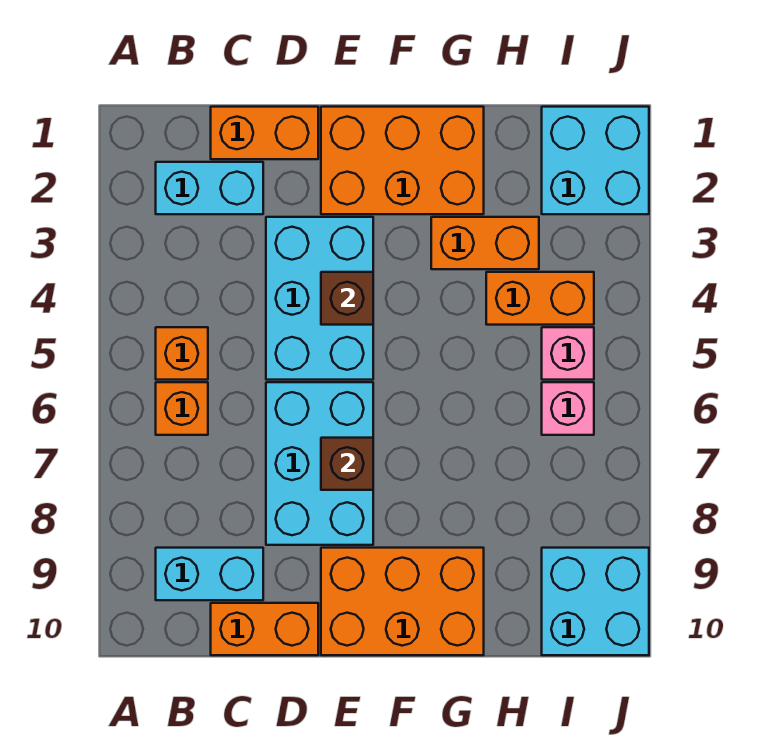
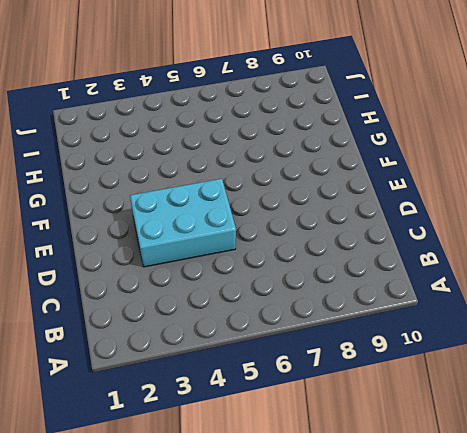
none -> cyan brick B2:C2 level 1
none -> orange brick B5 level 1
none -> orange brick B6 level 1

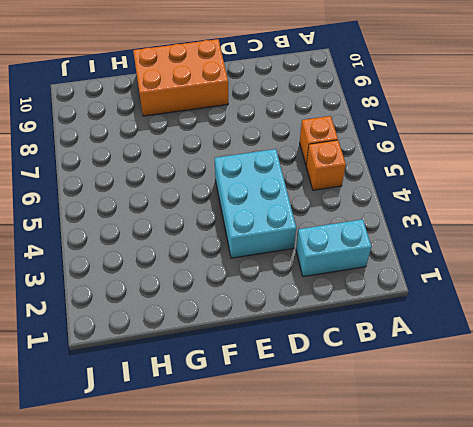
none -> cyan brick B9:C9 level 1
none -> orange brick C1:D1 level 1
none -> orange brick C10:D10 level 1

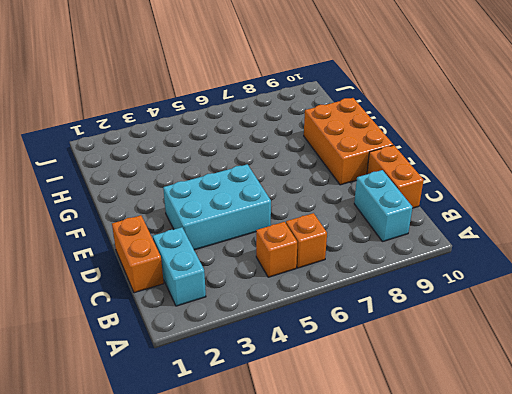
none -> cyan brick D6:E8 level 1
none -> orange brick E1:G2 level 1
none -> orange brick G3:H3 level 1

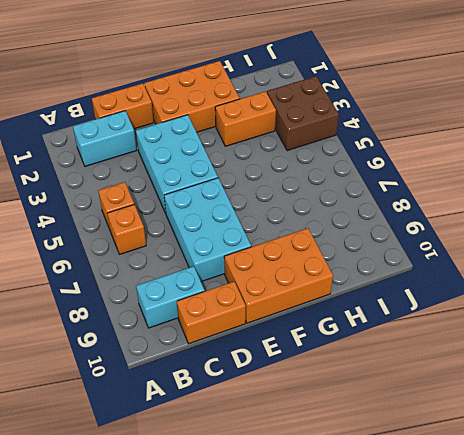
brown brick I3:J4 level 1 -> orange brick H4:I4 level 1
none -> cyan brick I1:J2 level 1
none -> pink brick I5 level 1
none -> pink brick I6 level 1

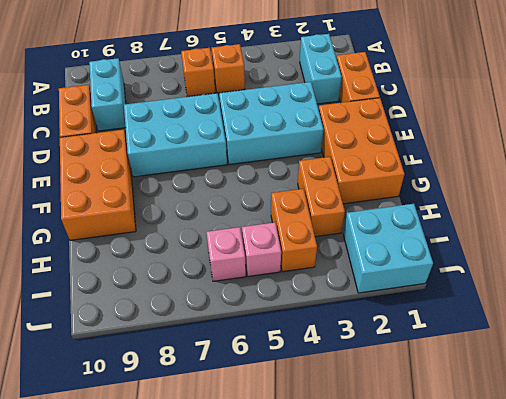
none -> cyan brick I9:J10 level 1
none -> brown brick E4 level 2
none -> brown brick E7 level 2

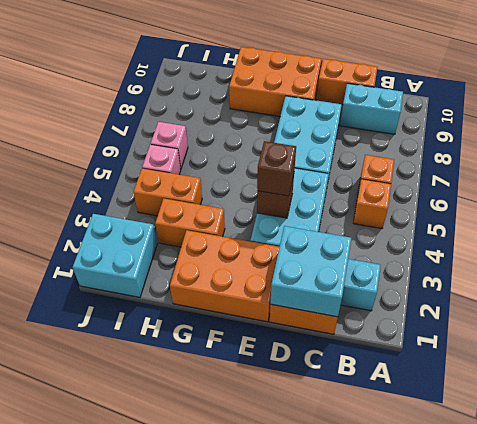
cyan brick C1:D2 level 2 -> cyan brick I9:J10 level 1
brown brick E4 level 3 -> brown brick E7 level 2

